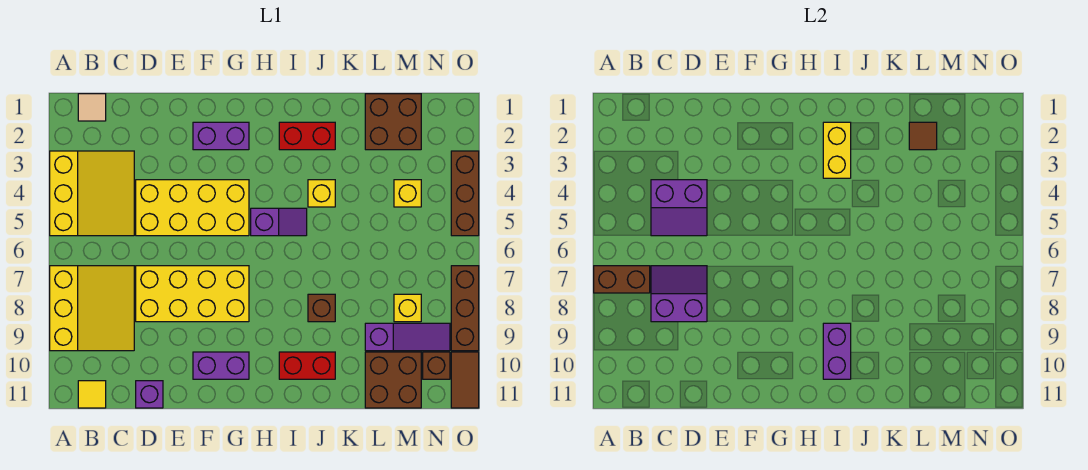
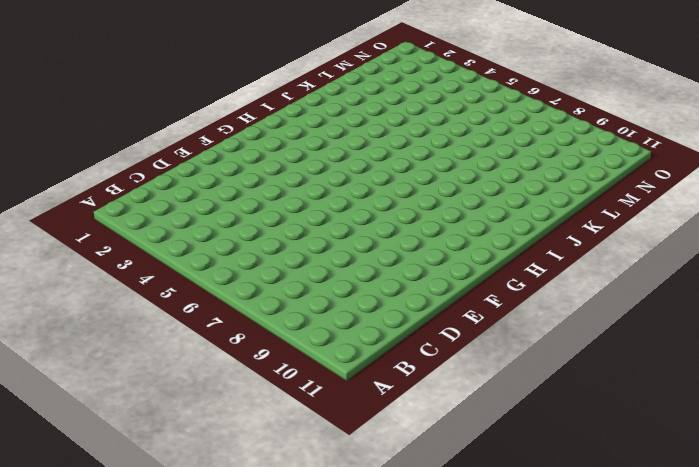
none -> yellow slope A3:C5 level 1 top A
none -> yellow slope A7:C9 level 1 top A
none -> tan tile B1 level 1

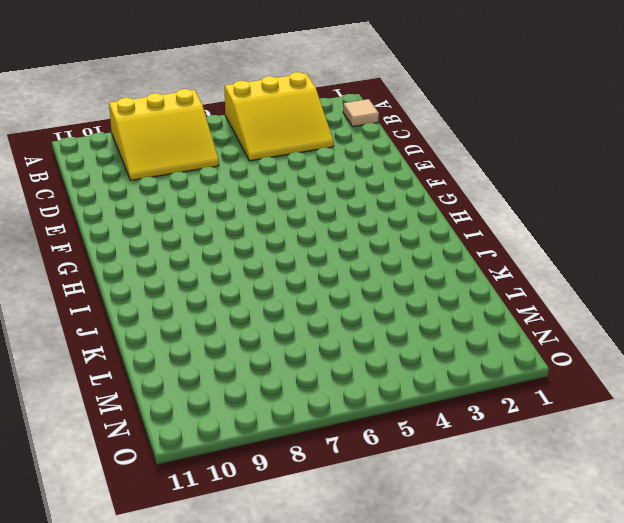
none -> yellow tile B11 level 1
none -> yellow brick D4:G5 level 1
none -> yellow brick D7:G8 level 1

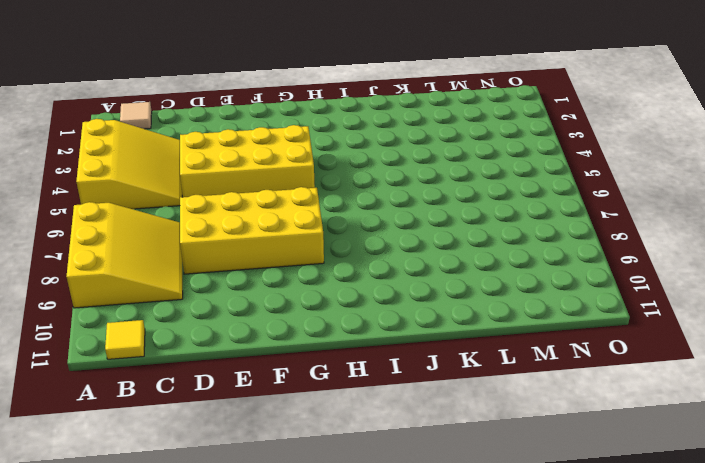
none -> purple brick D11 level 1
none -> purple brick F2:G2 level 1
none -> purple brick F10:G10 level 1

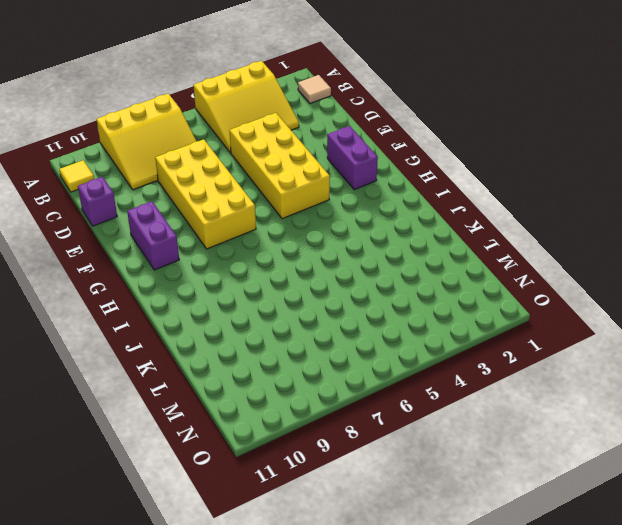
none -> purple slope H5:I5 level 1 top H
none -> red brick I2:J2 level 1
none -> red brick I10:J10 level 1

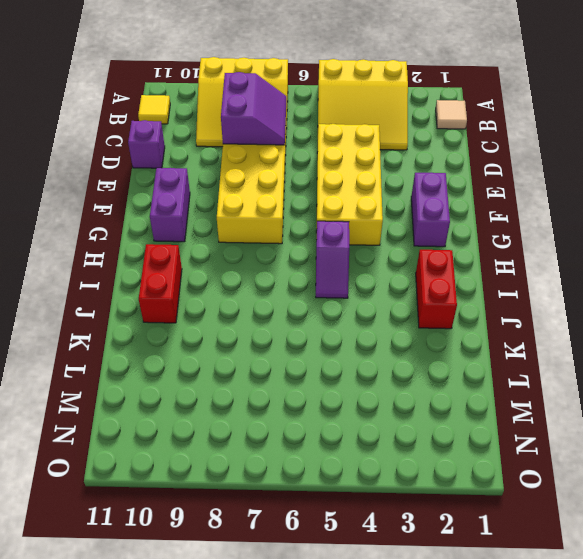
none -> yellow brick J4 level 1
none -> brown brick J8 level 1
none -> brown brick L1:M2 level 1

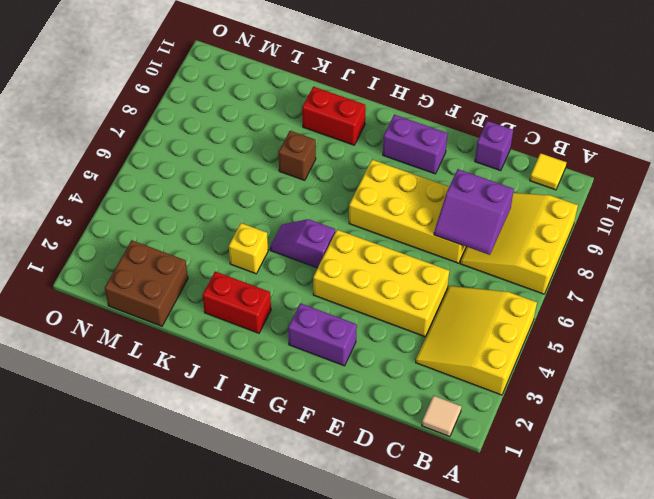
none -> purple slope L9:N9 level 1 top L
none -> brown brick L10:M11 level 1
none -> yellow brick M4 level 1

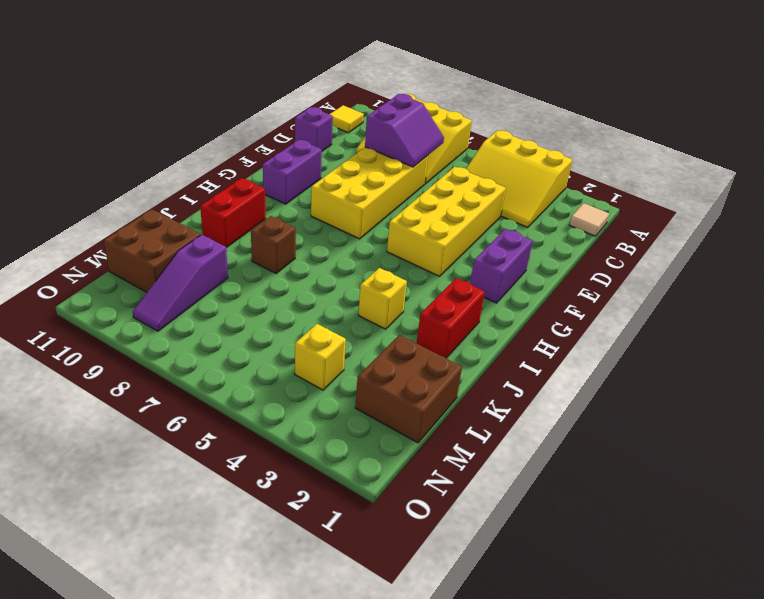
none -> purple slope H5:I5 level 1 top H
none -> yellow brick M8 level 1
none -> brown brick N10 level 1

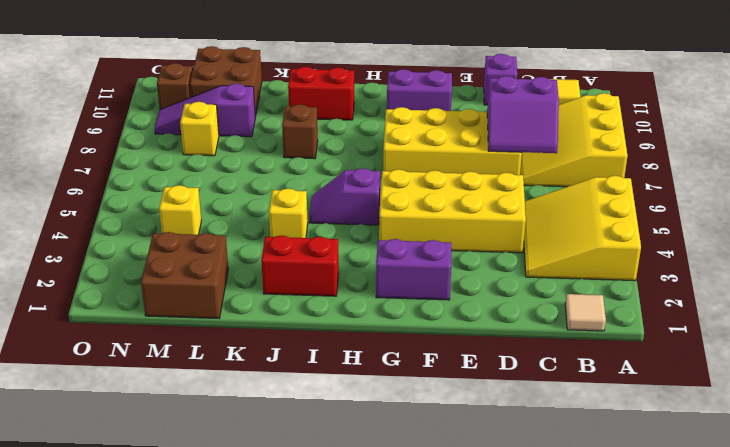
none -> brown brick O3:O5 level 1
none -> brown brick O7:O9 level 1
none -> brown tile O10:O11 level 1

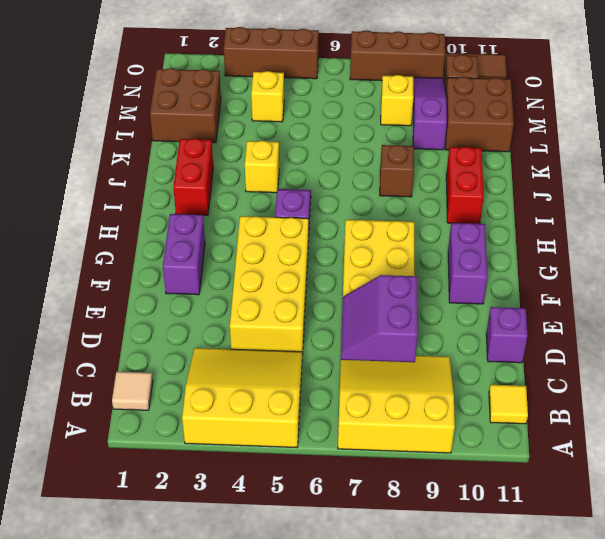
none -> brown brick A7:B7 level 2
none -> purple slope C4:D5 level 2 top 4
none -> yellow brick I2:I3 level 2

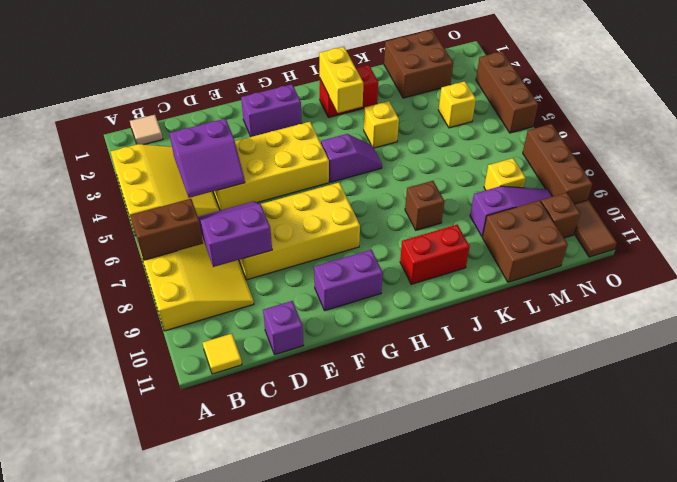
none -> purple brick I9:I10 level 2
none -> brown tile L2 level 2

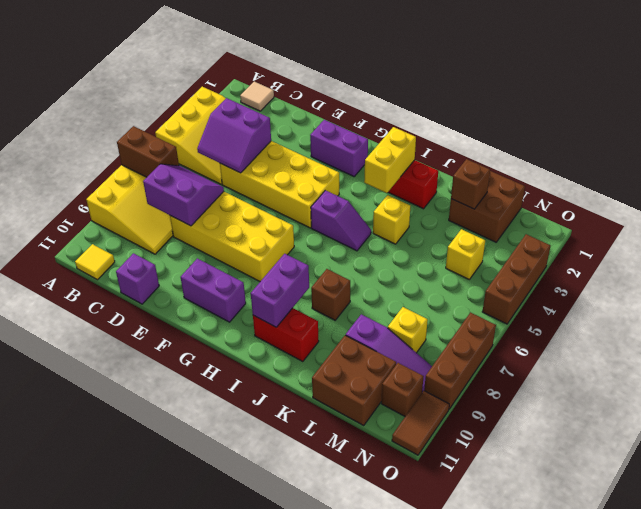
brown brick L2 level 2 -> brown tile L2 level 2

